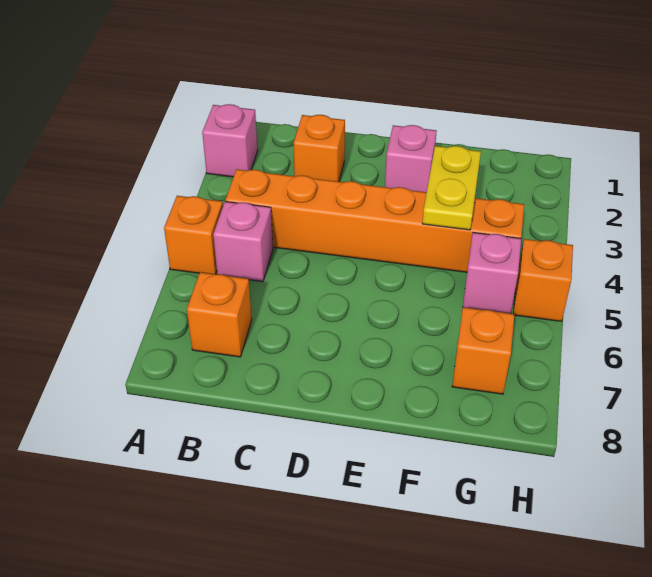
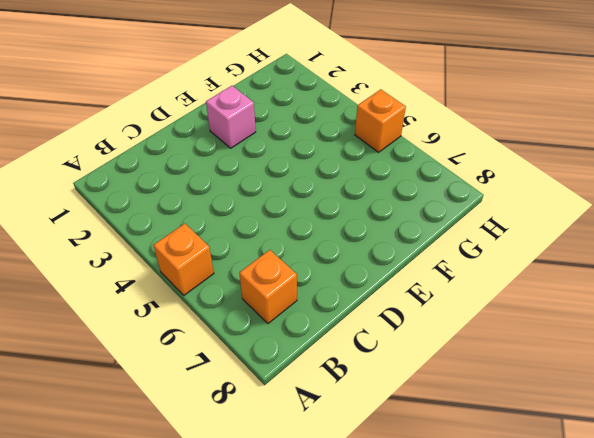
none -> pink brick A2 level 1
none -> orange brick B4:G4 level 1

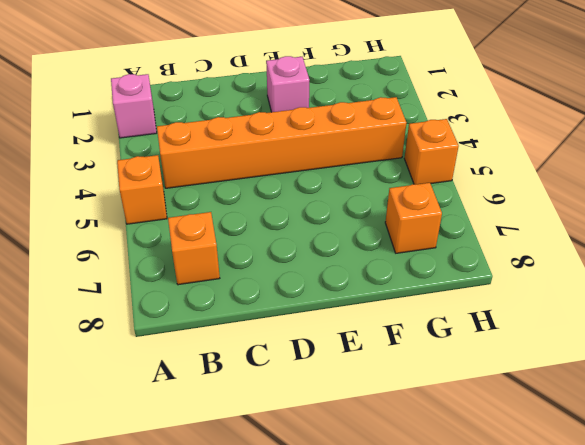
none -> pink brick B5 level 1
none -> orange brick C2 level 1

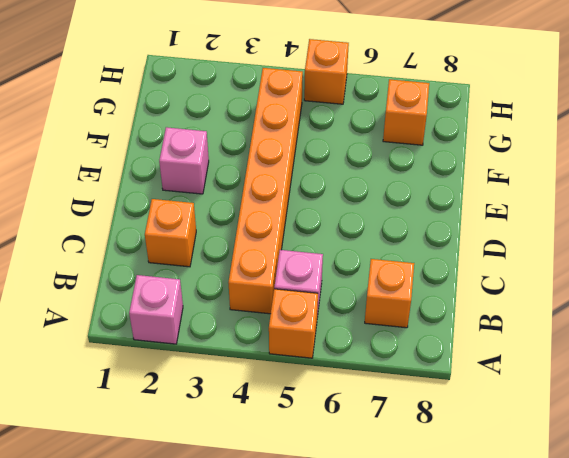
none -> pink brick G5 level 1
none -> yellow plate F3:F4 level 2

